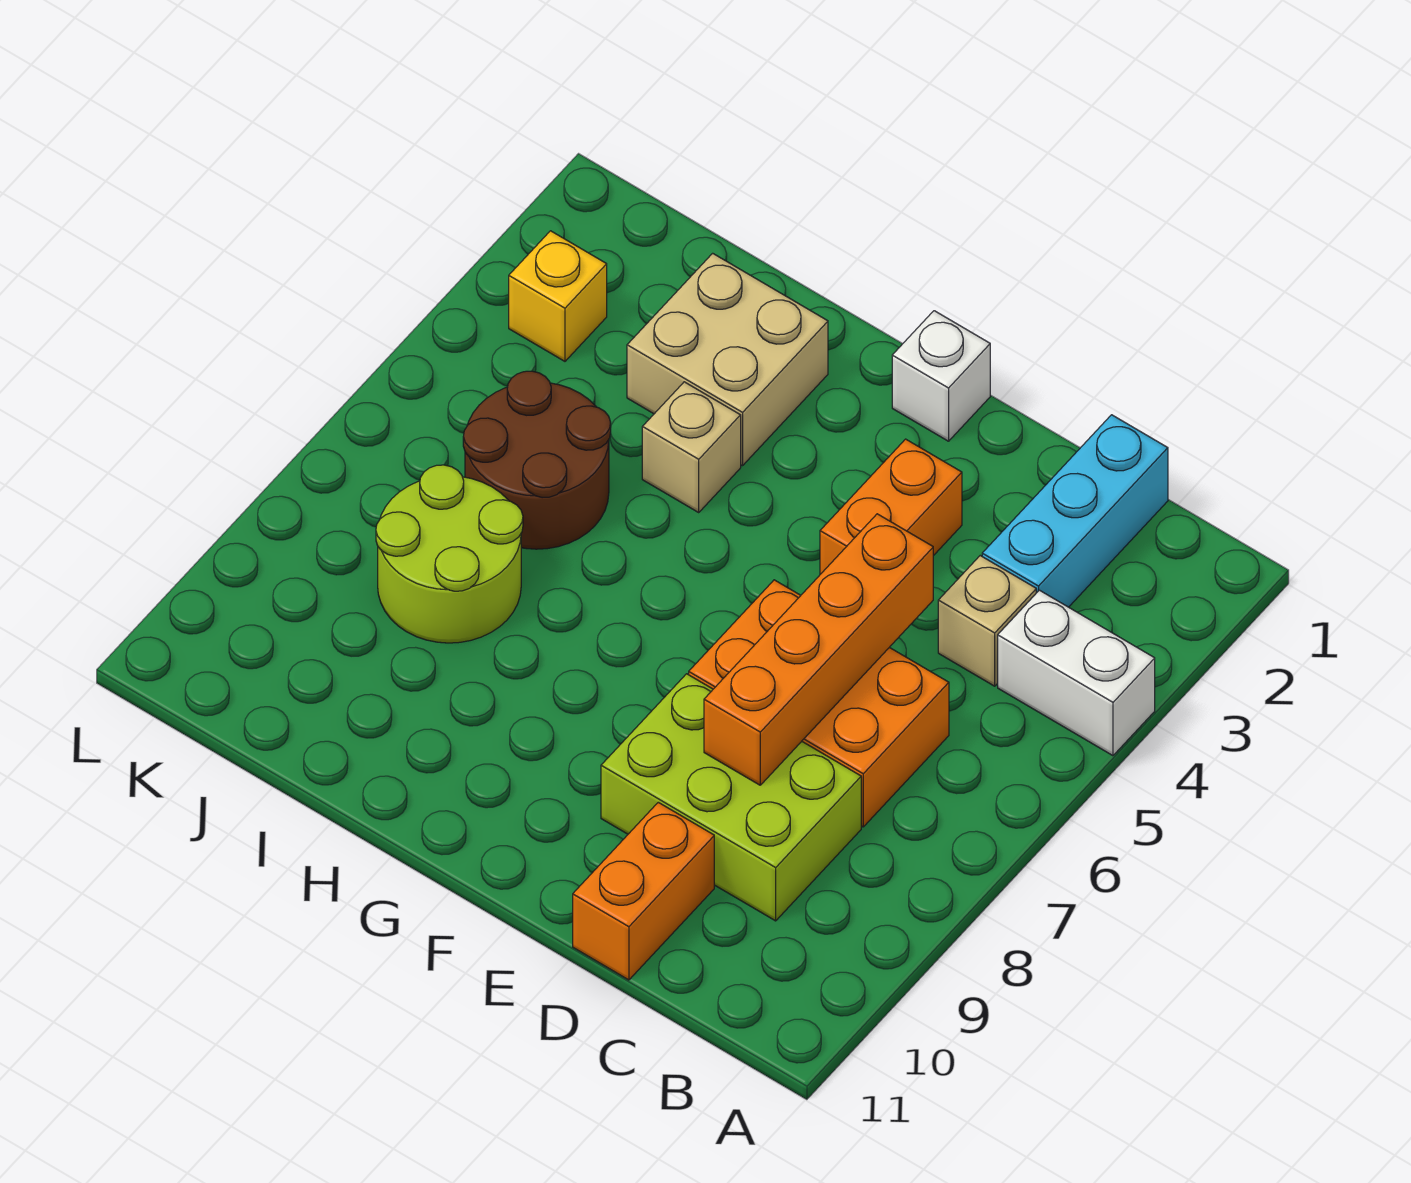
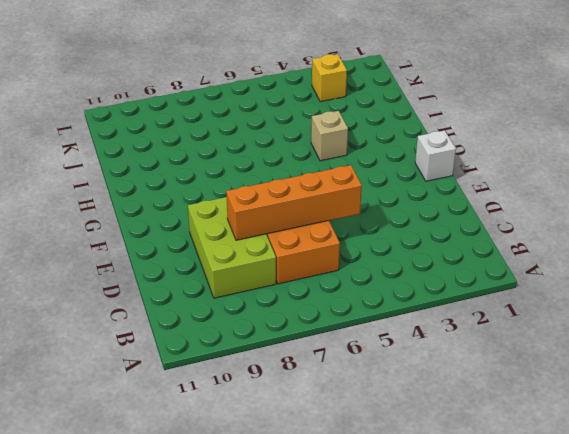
none -> white brick A4:B4 level 1
none -> cyan brick C1:C3 level 1
none -> tan brick C4 level 1

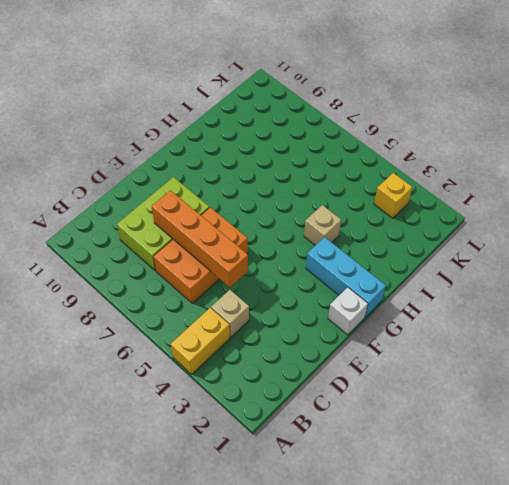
yellow brick A4:B4 level 1 -> white brick A4:B4 level 1
cyan brick G1:G3 level 1 -> cyan brick C1:C3 level 1
none -> orange brick D10:D11 level 1
none -> orange brick E3:E4 level 1
none -> tan brick H2:I3 level 1

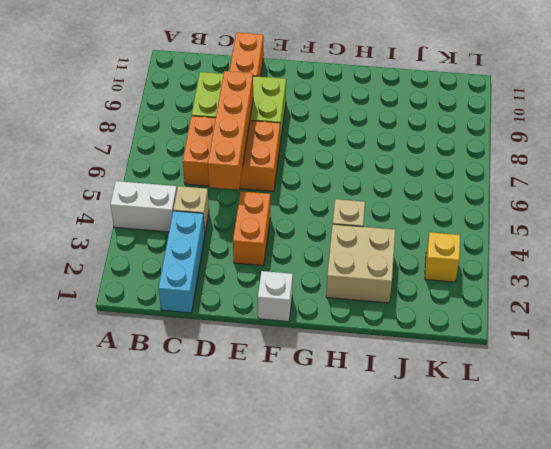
none -> brown round brick I5:J6 level 1
none -> lime round brick I7:J8 level 1

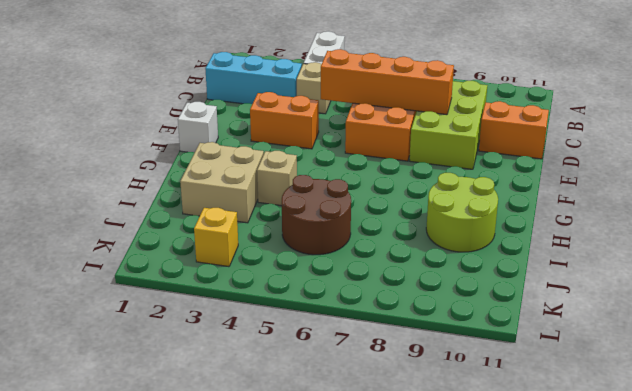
lime round brick H9:I10 level 1 -> lime round brick I7:J8 level 1

